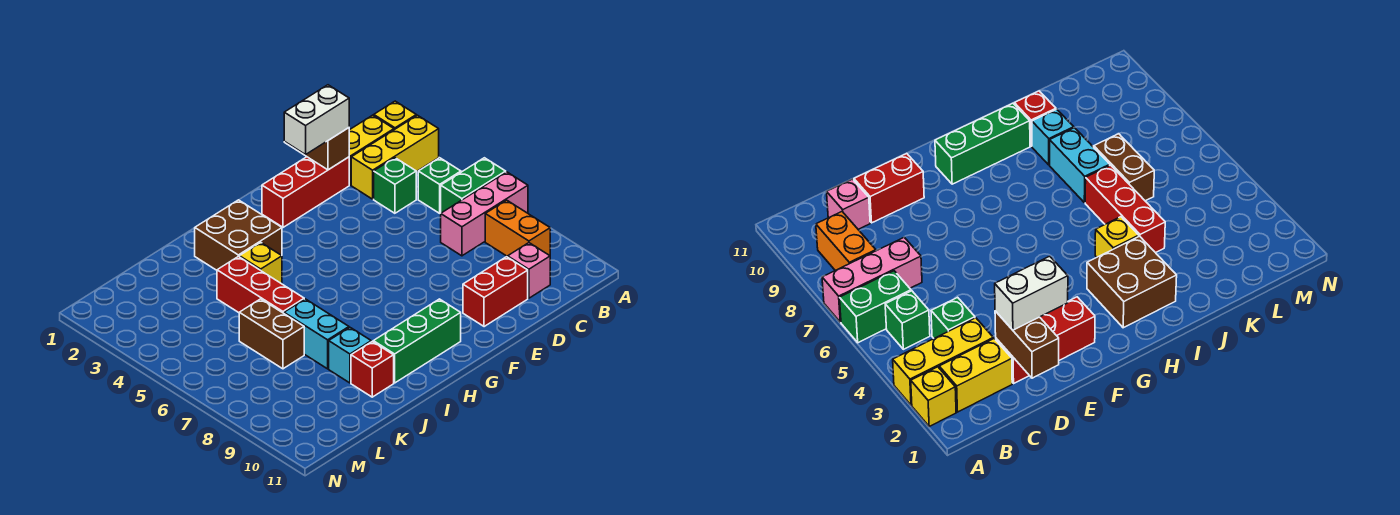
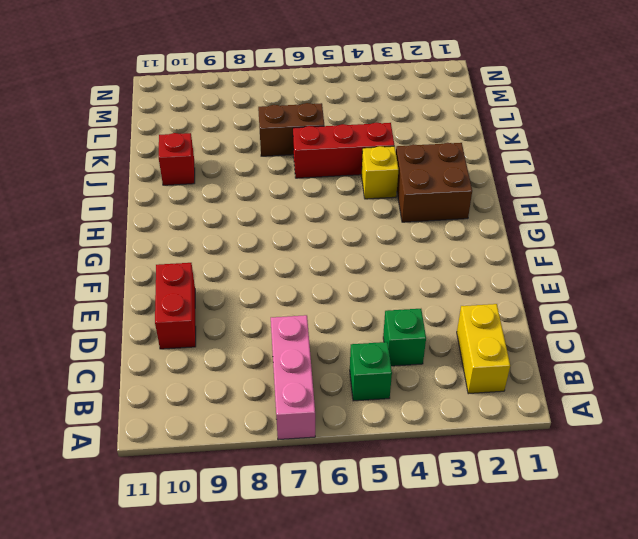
none -> yellow brick A2 level 1
none -> yellow brick A3:C3 level 1
none -> green brick A6:B6 level 1

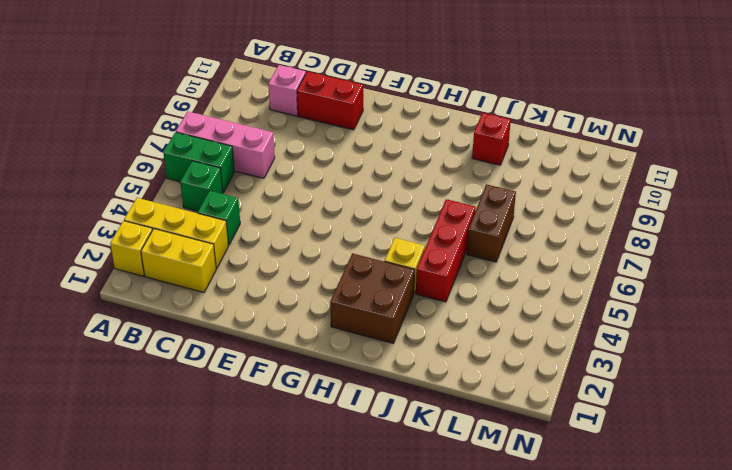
none -> orange brick B8:B9 level 1
none -> red brick D2:F2 level 1
none -> green brick G10:I10 level 1

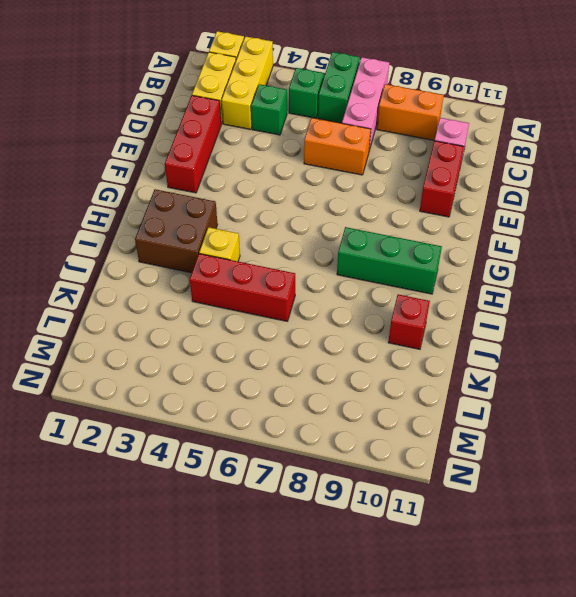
orange brick D6:D7 level 1 -> none
green brick H8:H10 level 1 -> green brick G10:I10 level 1
none -> cyan brick J7:J8 level 1
none -> cyan brick J9 level 1
none -> brown brick K6:K7 level 1

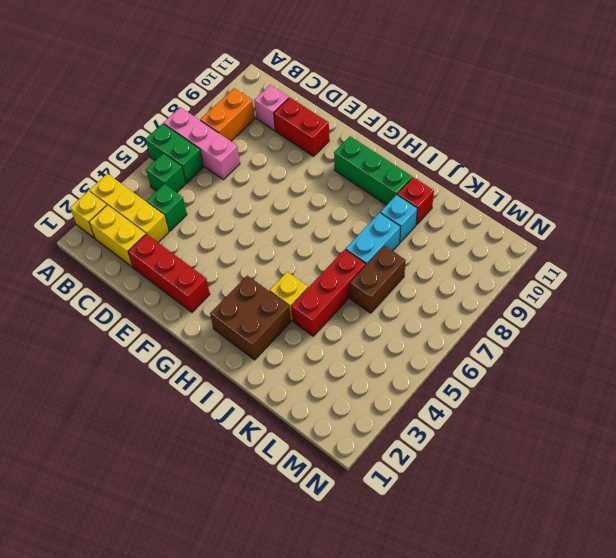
none -> brown brick D1:D2 level 2
none -> white brick D2:E2 level 3

